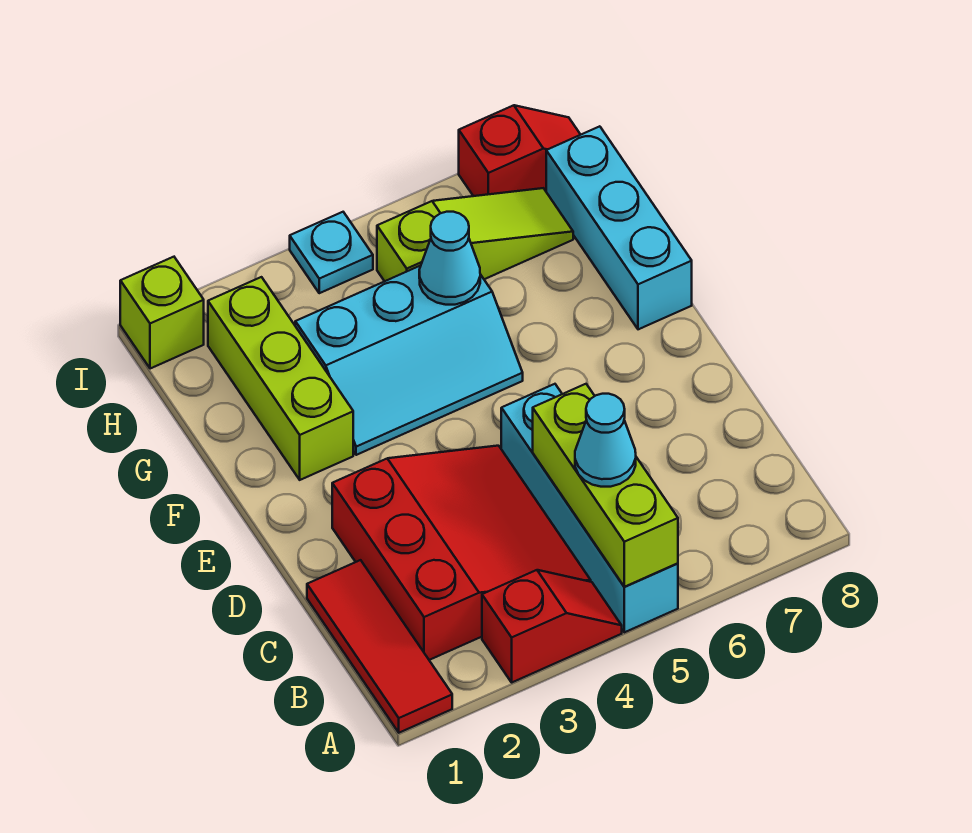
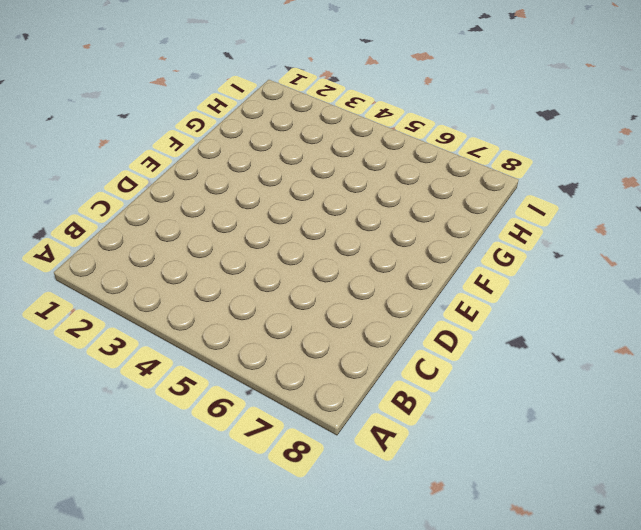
none -> red tile A1:C1 level 1
none -> red slope A3:A4 level 1 top 3
none -> cyan brick A5:D5 level 1

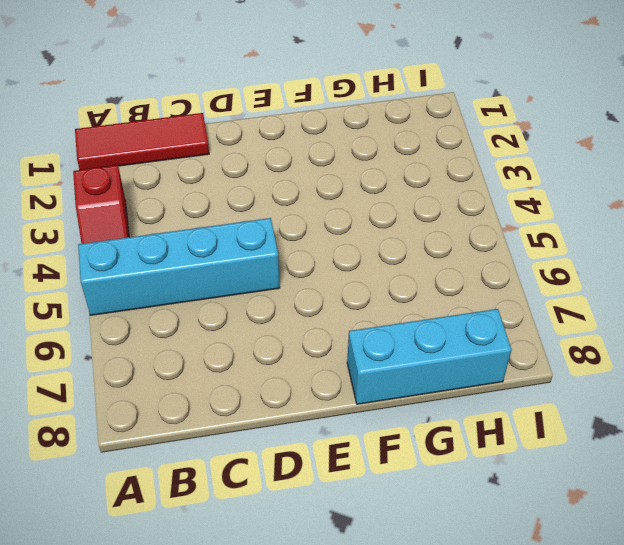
none -> red slope B2:D4 level 1 top 2
none -> lime brick F2:H2 level 1
none -> cyan slope F3:G5 level 1 top G

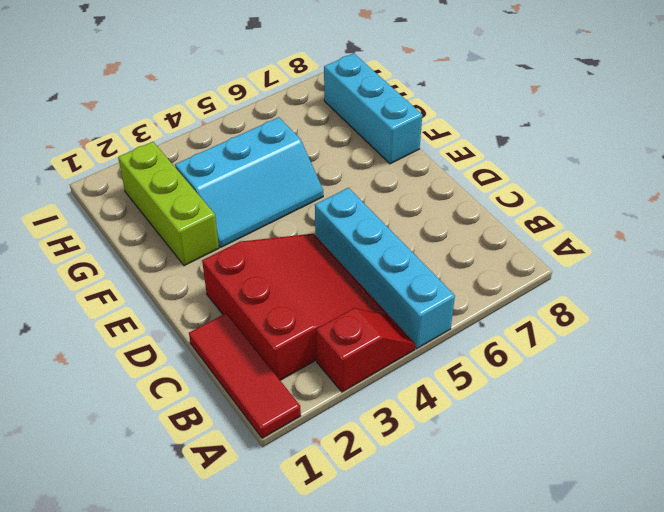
none -> lime slope H5:H7 level 1 top 5
none -> lime brick I1 level 1
none -> cyan plate I4 level 1

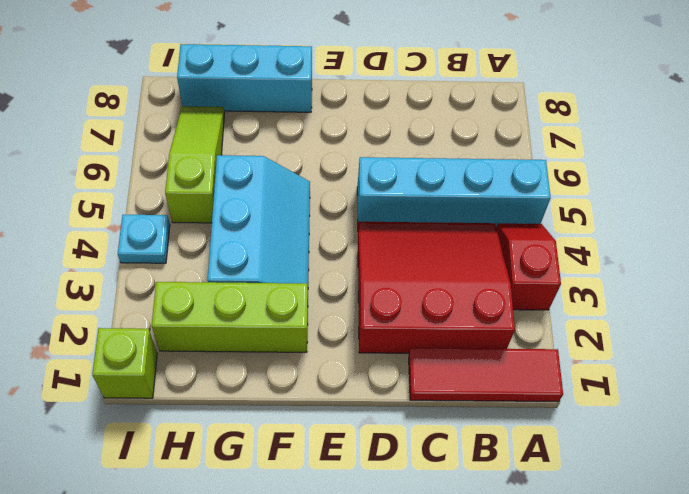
none -> red slope I7:I8 level 1 top 7
none -> lime brick A5:C5 level 2
none -> cyan cone G5 level 2

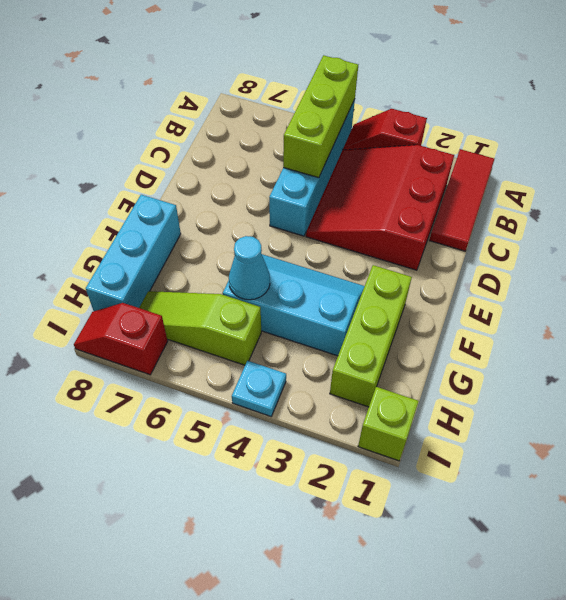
none -> cyan cone B5 level 3

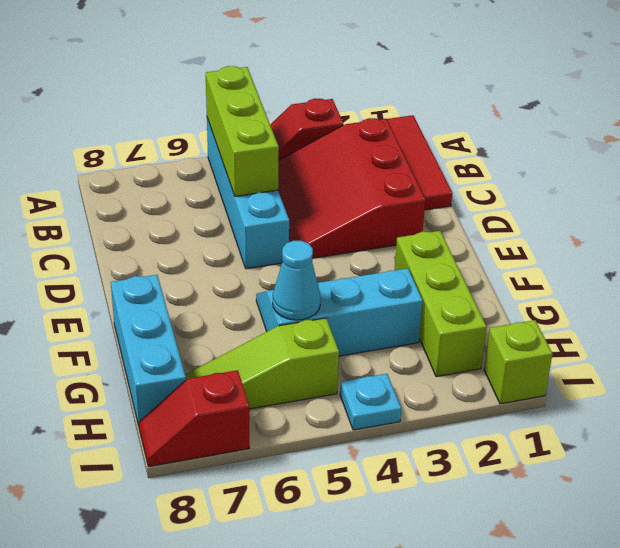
none -> cyan cone B5 level 3

